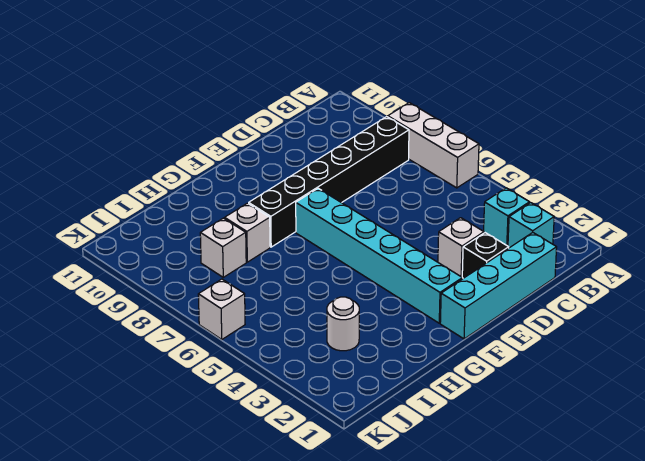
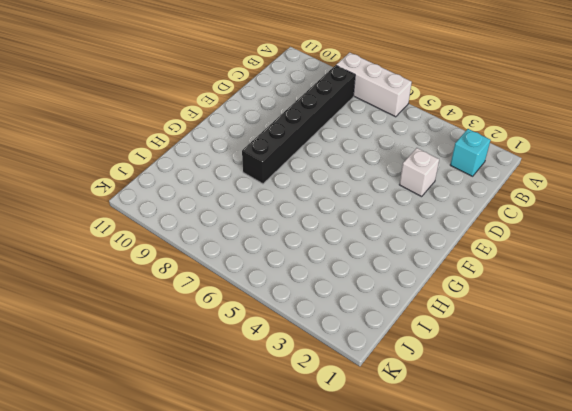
none -> cyan brick B3 level 1
none -> cyan brick C1:F1 level 1
none -> black brick D2 level 1

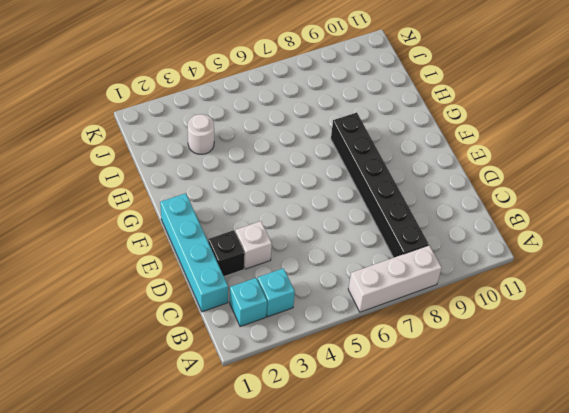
none -> cyan brick F2:F7 level 1
none -> white brick H8 level 1
none -> white brick I8 level 1

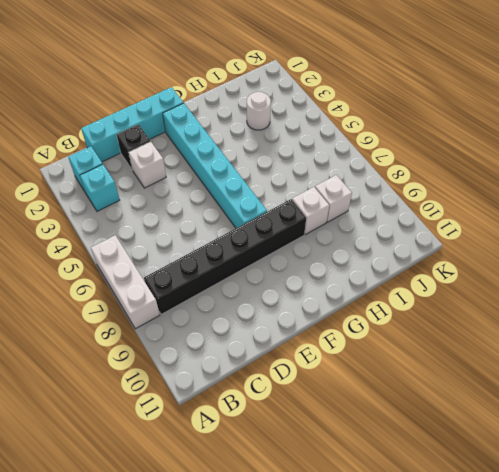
none -> white brick K6 level 1

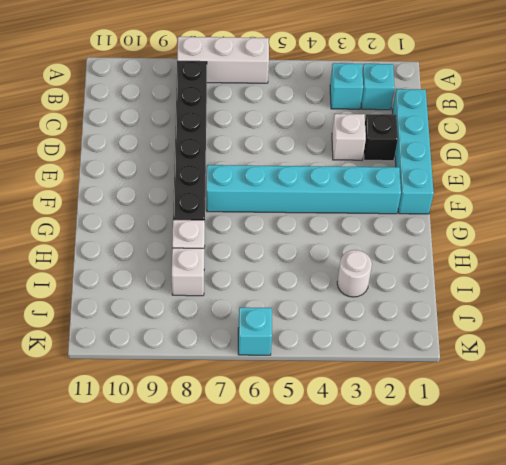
cyan brick K6 level 1 -> white brick K6 level 1

